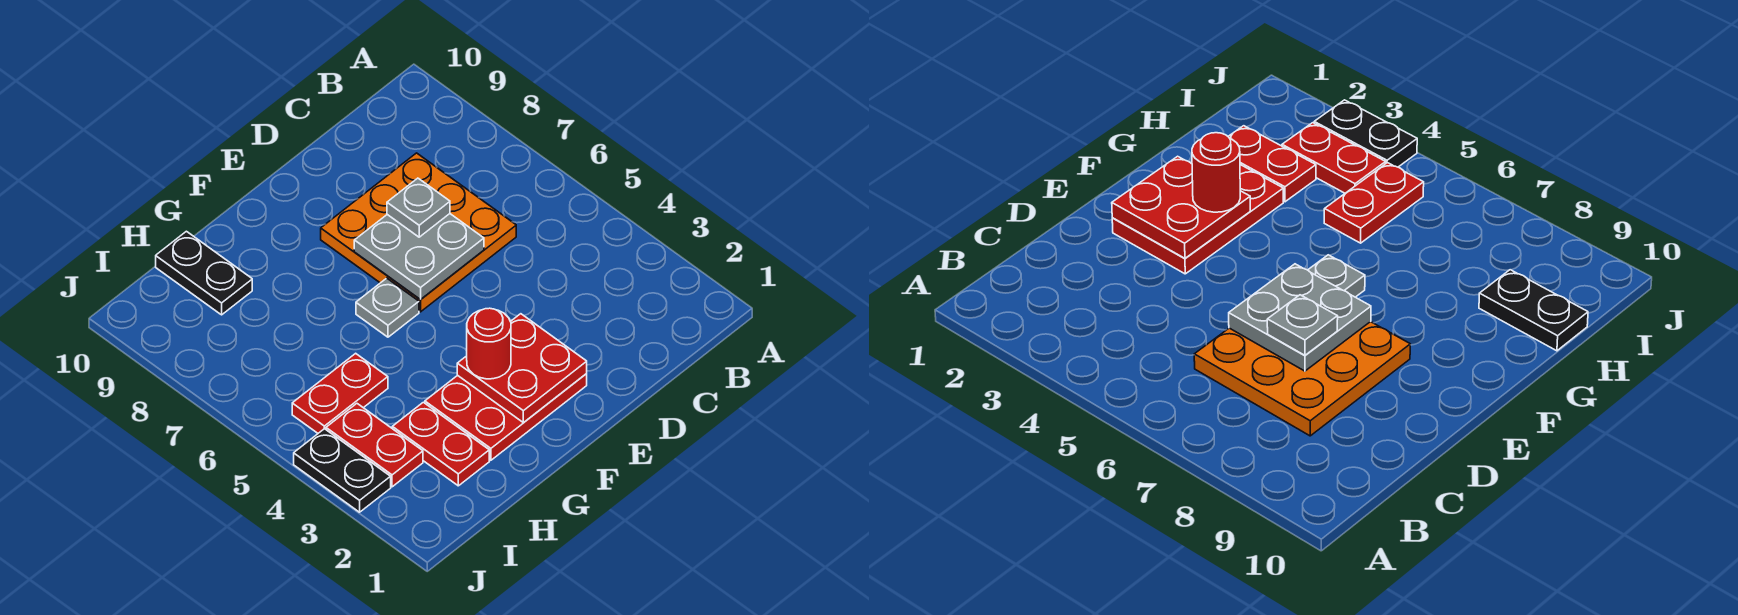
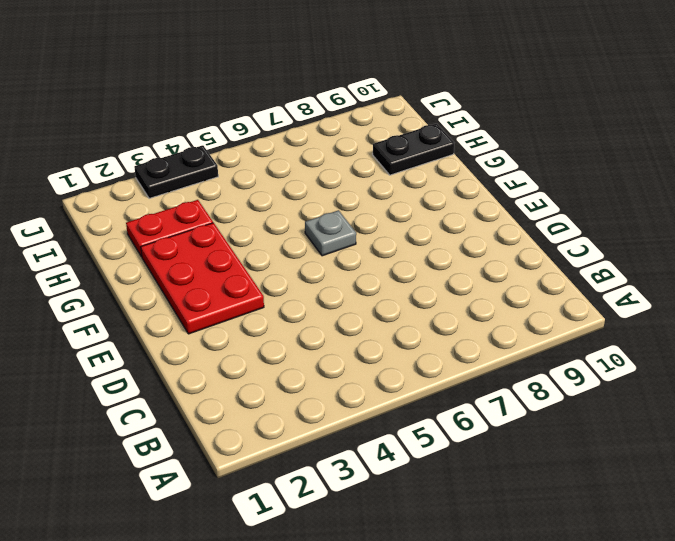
none -> orange plate C6:E8 level 1
none -> red plate H5:I5 level 1
none -> red plate I3:I4 level 1

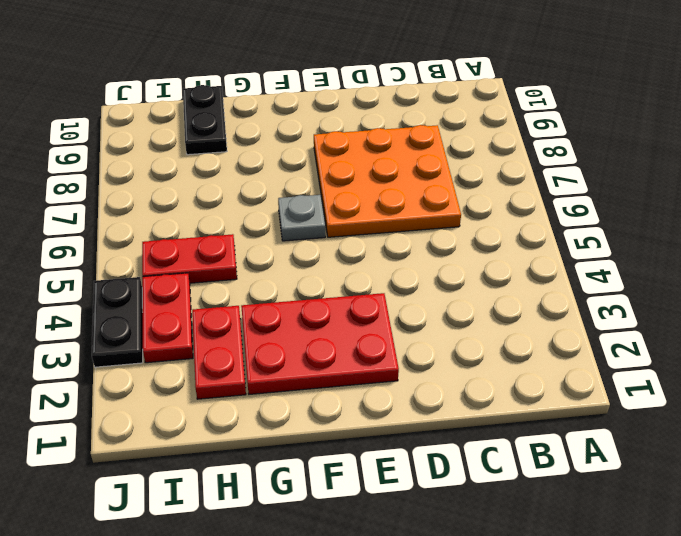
none -> grey plate D6:E7 level 2
none -> red plate E2:F3 level 2
none -> grey plate D7 level 3

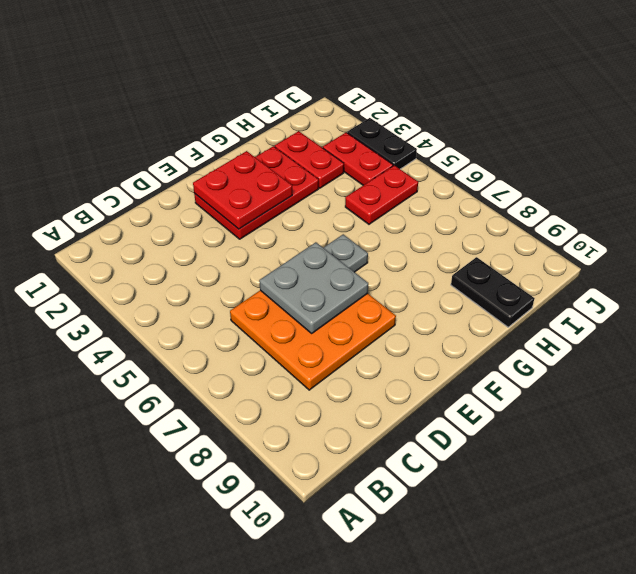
none -> grey plate D7 level 3
none -> red round brick F3 level 3

